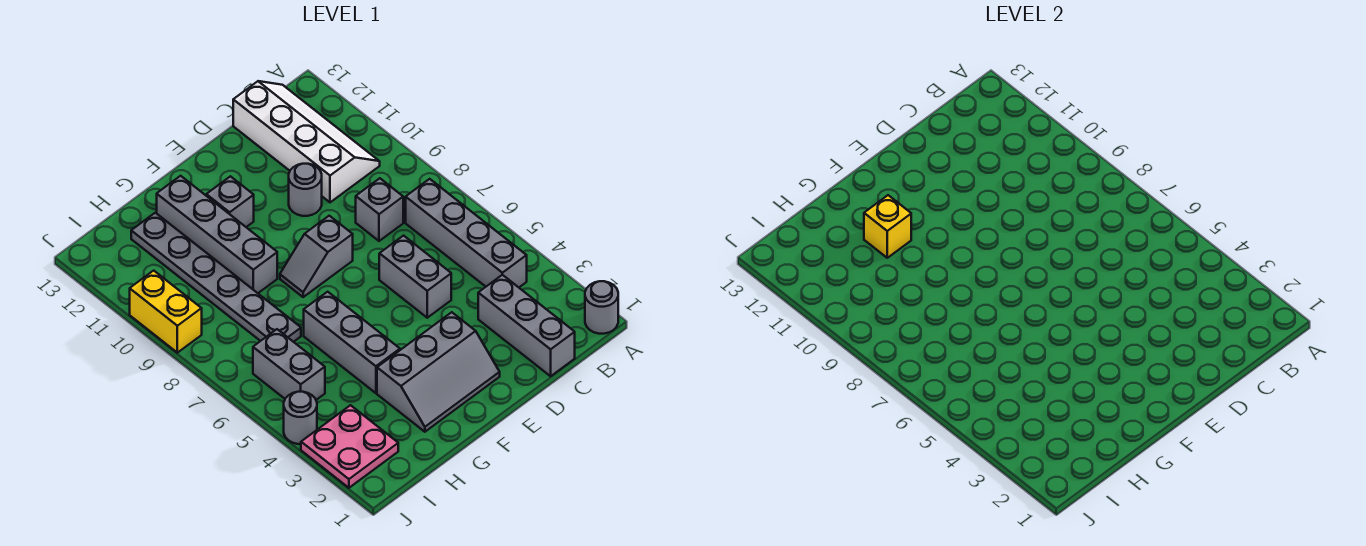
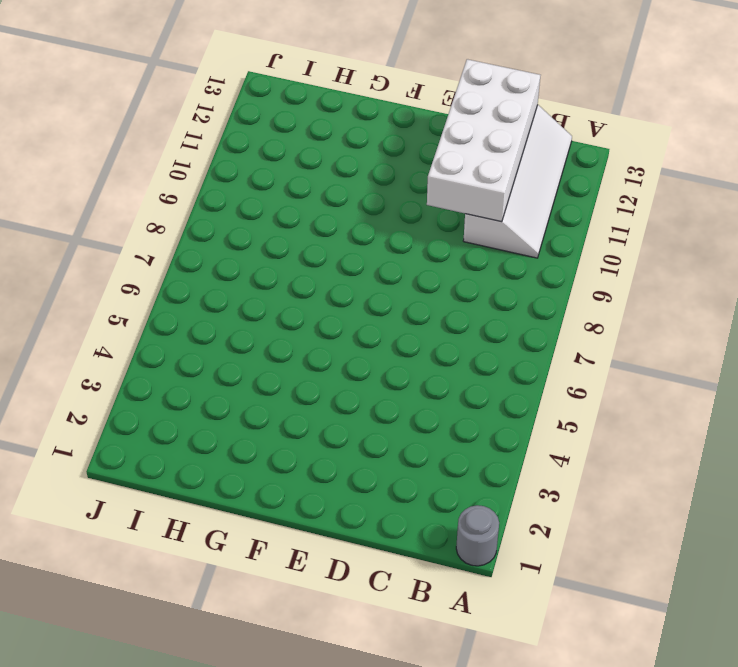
white brick C10:D13 level 2 -> none
none -> grey brick B4:B7 level 1
none -> grey brick C1:C3 level 1
none -> grey brick C8 level 1

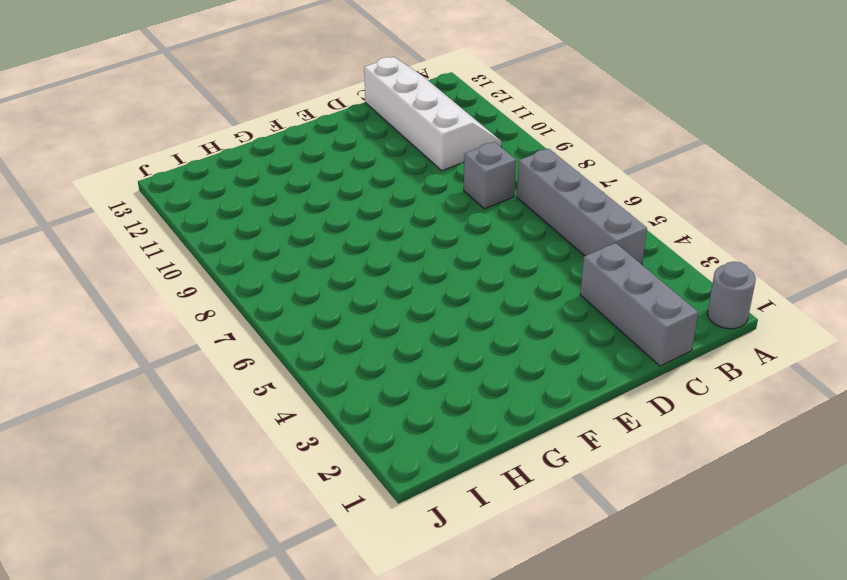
none -> grey brick D5:D6 level 1
none -> grey round brick D10 level 1
none -> grey slope E2:G3 level 1 top 3

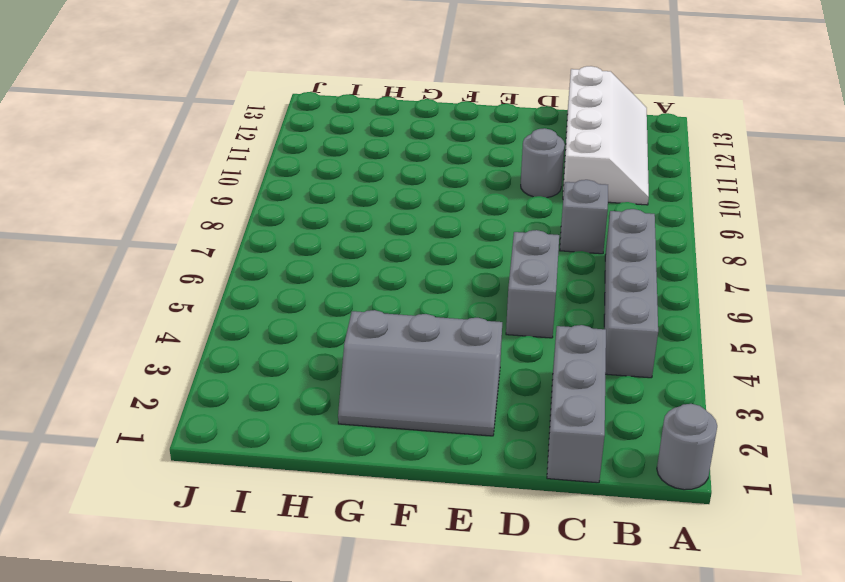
none -> grey slope E8:F8 level 1 top E
none -> grey brick F11 level 1
none -> grey brick G4:G6 level 1

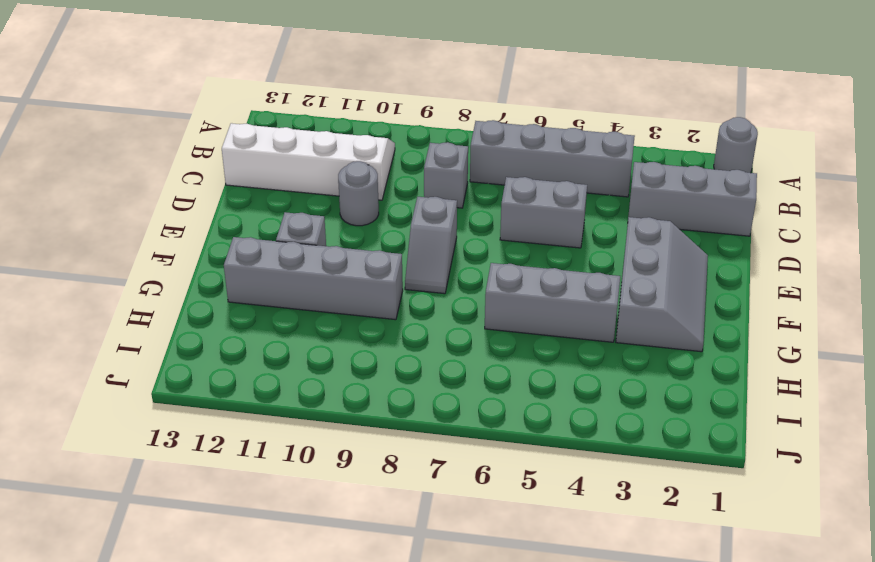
none -> grey plate H7:H12 level 1
none -> pink plate I2:J3 level 1
none -> grey brick I5:I6 level 1

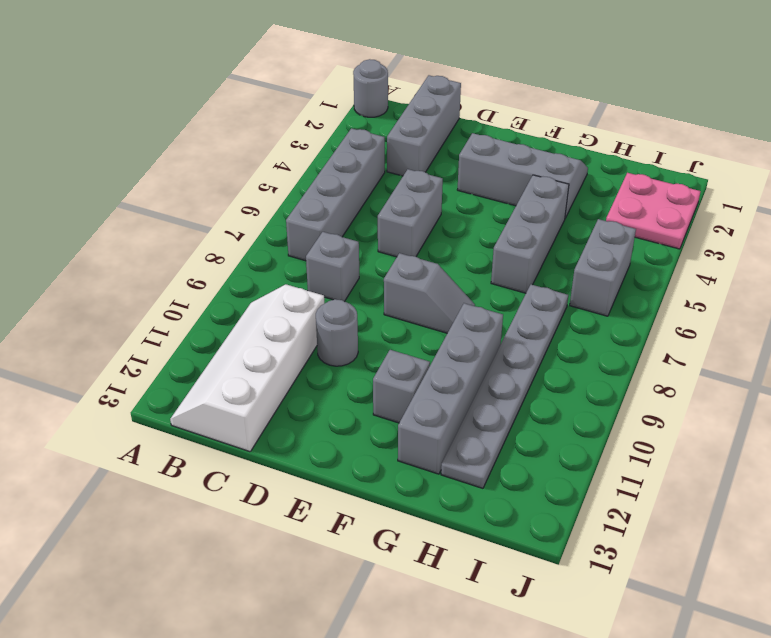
none -> grey round brick J4 level 1
none -> yellow brick J9:J10 level 1
none -> yellow brick G11 level 2

